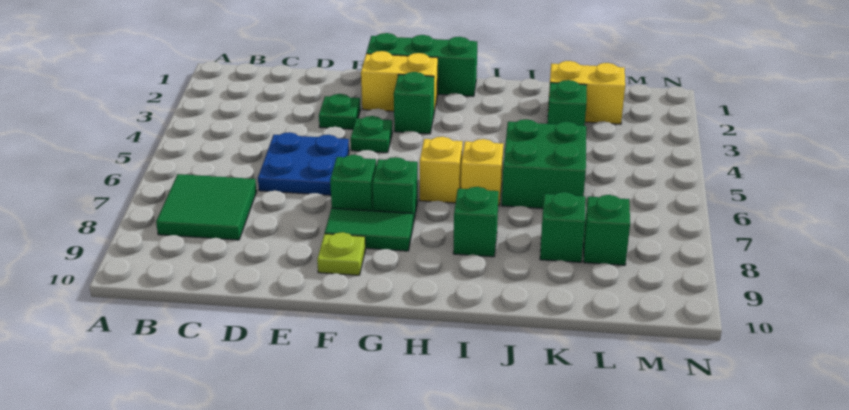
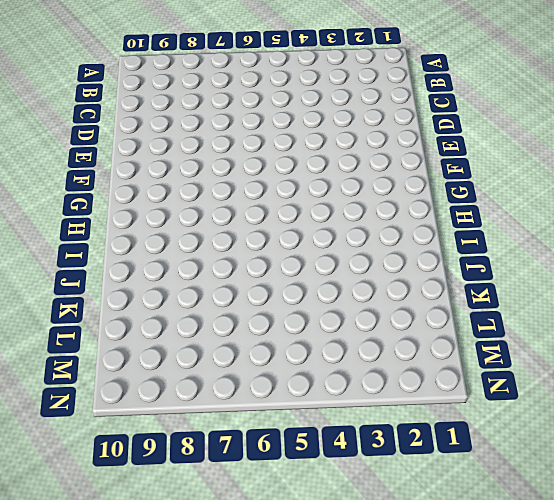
none -> green tile B7:C8 level 1
none -> blue plate D5:E6 level 1
none -> green plate E3 level 1

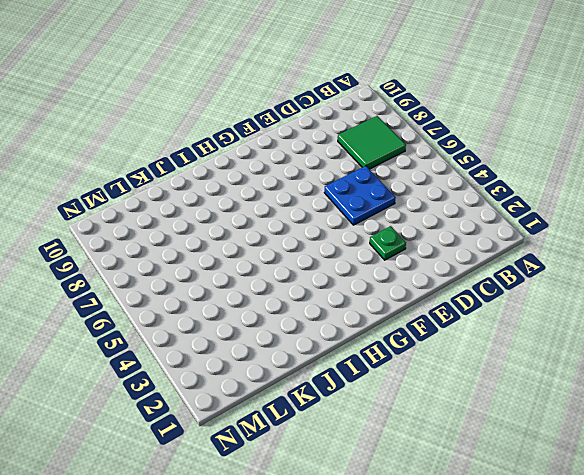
none -> green brick F1:H1 level 1
none -> yellow brick F2:G2 level 1
none -> green plate F4 level 1

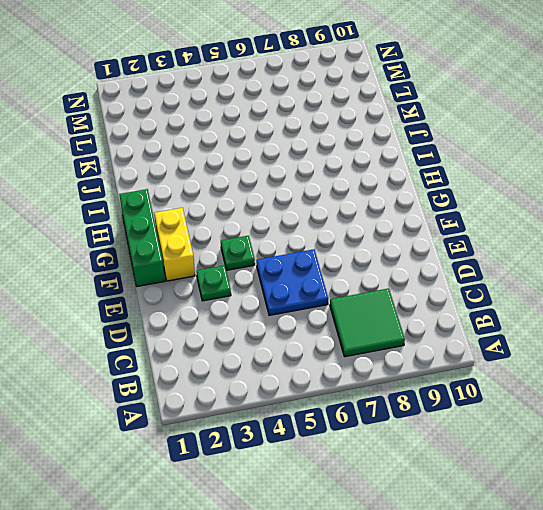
none -> green brick F7 level 1
none -> green tile F8:G8 level 1
none -> lime plate F9 level 1

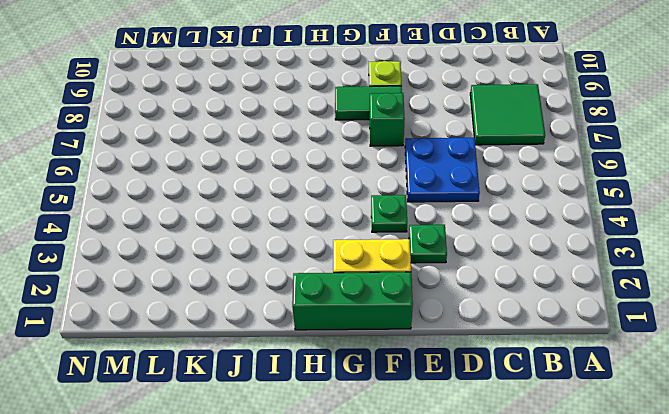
none -> green brick G3 level 1
none -> green brick G7 level 1
none -> yellow brick H6 level 1

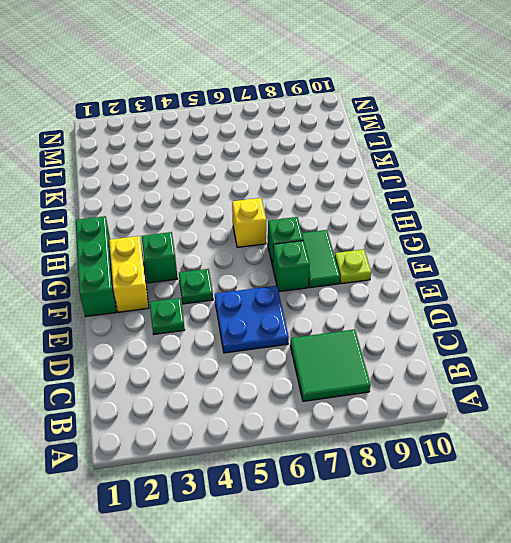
none -> yellow brick I6 level 1
none -> green brick I8 level 1
none -> green brick J5:K6 level 1

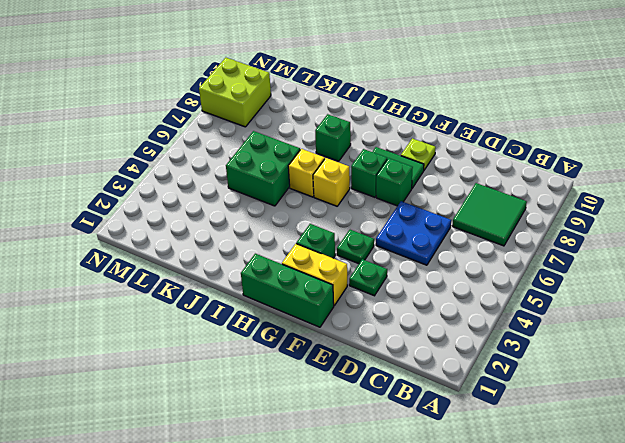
lime brick M8:N9 level 1 -> none
none -> yellow brick K2:L2 level 1
none -> green brick K3 level 1
none -> green brick K8 level 1

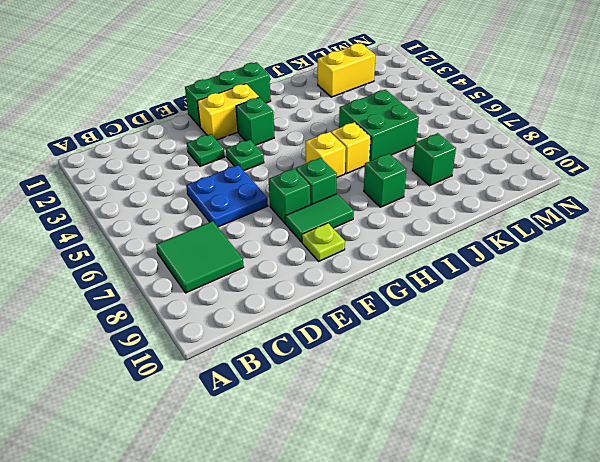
none -> green brick K3 level 1
none -> green brick L8 level 1

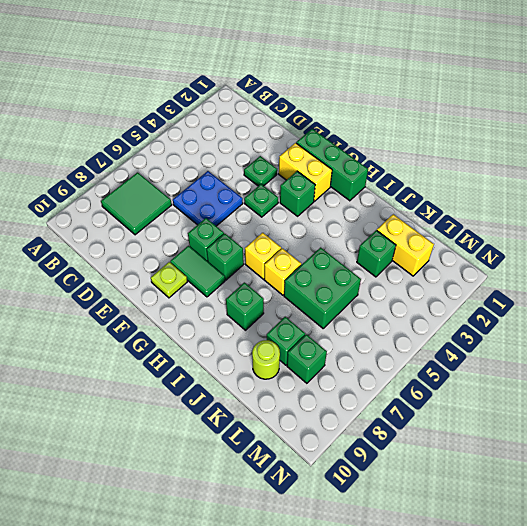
lime round brick K9 level 1 -> none

